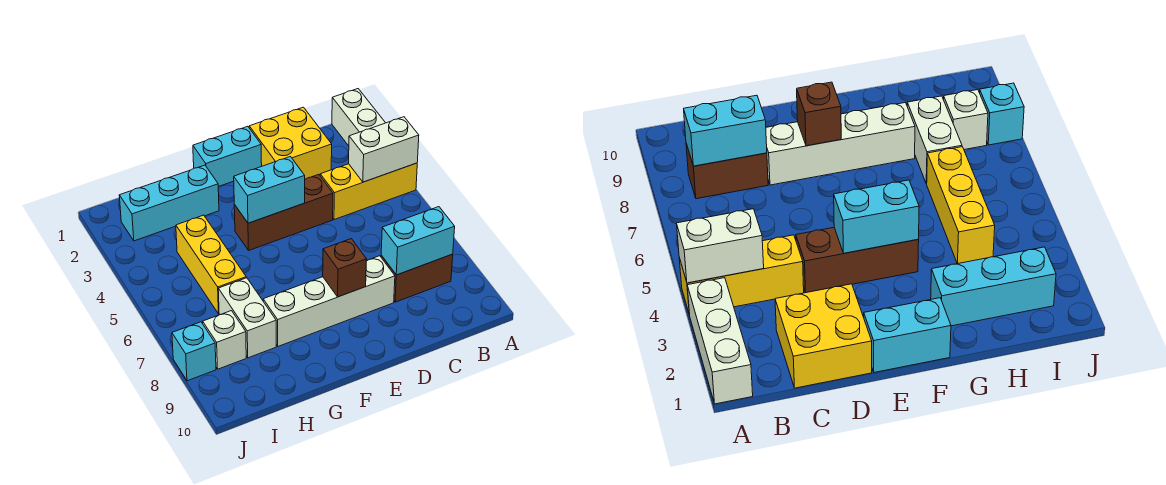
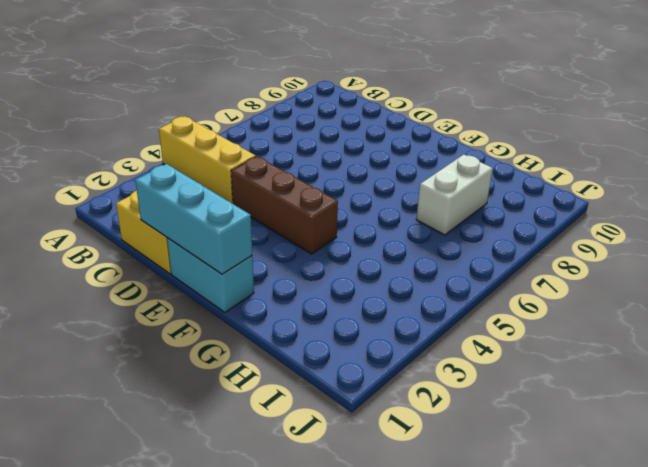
cyan brick D1:F1 level 2 -> cyan brick G2:I2 level 1
none -> white brick A1:A3 level 1
none -> brown brick B8:C8 level 1
none -> white brick D8:G8 level 1

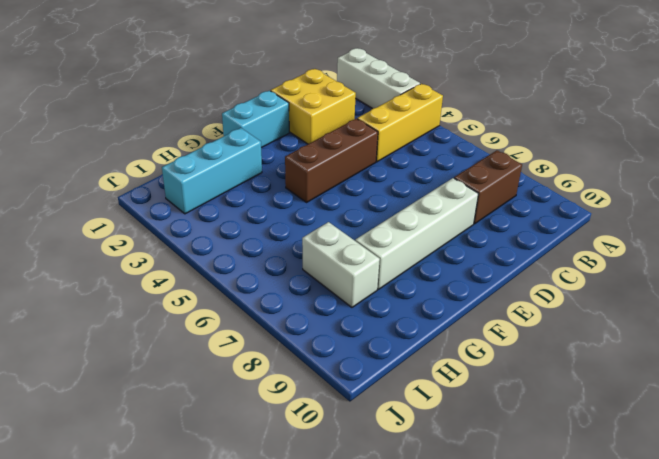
none -> yellow brick H4:H6 level 1
none -> white brick I8 level 1
none -> cyan brick J8 level 1

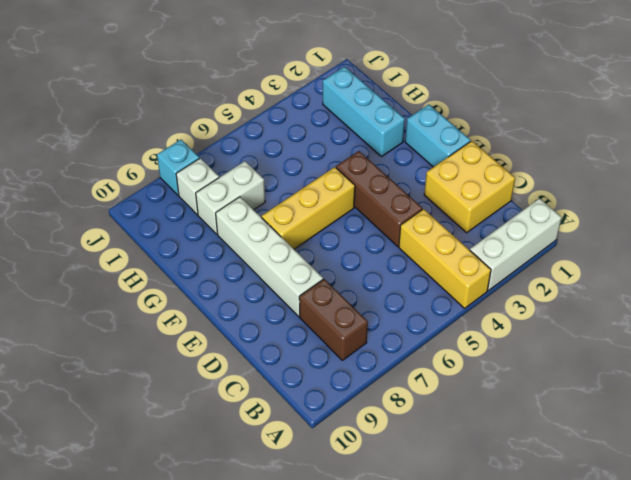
yellow brick F5:F7 level 1 -> yellow brick H4:H6 level 1
none -> white brick A4:B4 level 2
none -> cyan brick B8:C8 level 2
none -> cyan brick E4:F4 level 2

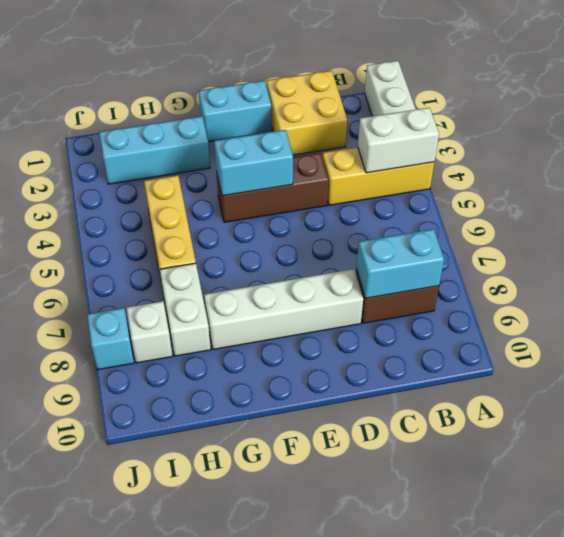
none -> brown brick E8 level 2

